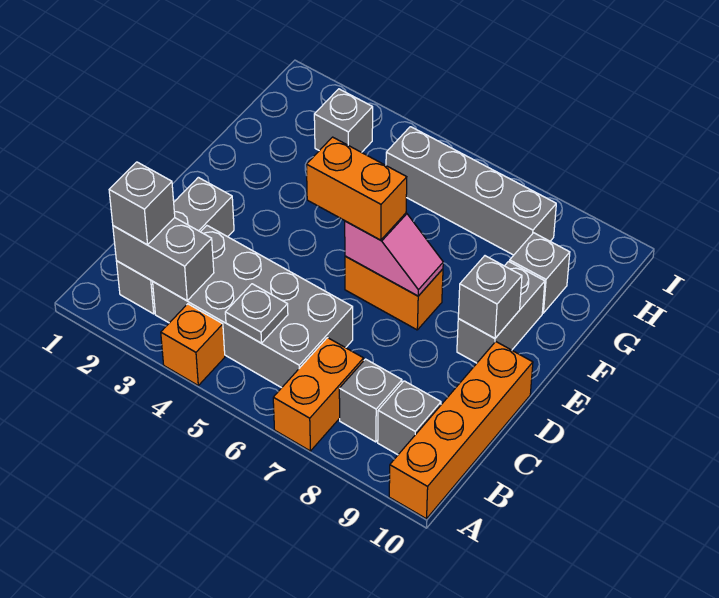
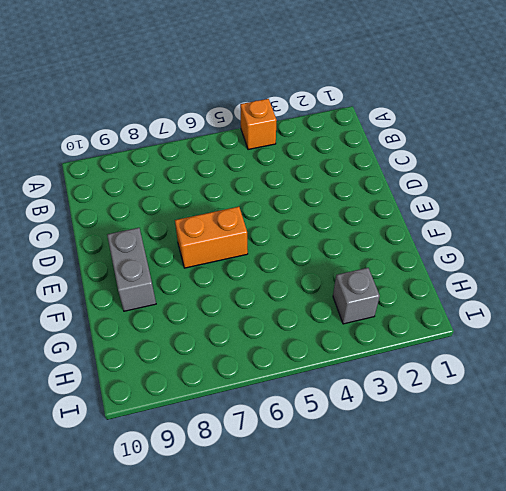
none -> orange brick A7:B7 level 1
none -> orange brick A10:D10 level 1
none -> grey brick B2:D2 level 1

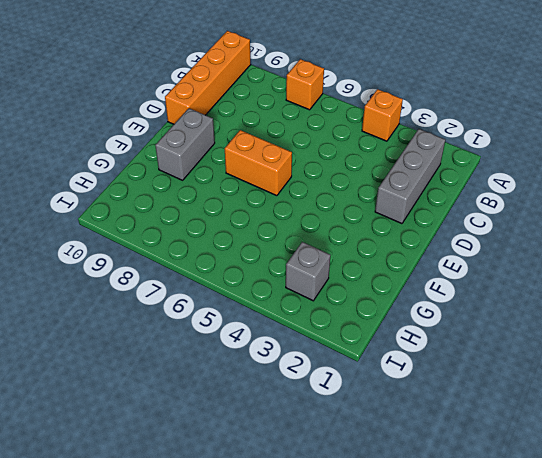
orange brick A7 level 1 -> orange brick A7:B7 level 1
none -> grey brick B3:C6 level 1
none -> grey brick B8 level 1
none -> grey brick B9 level 1

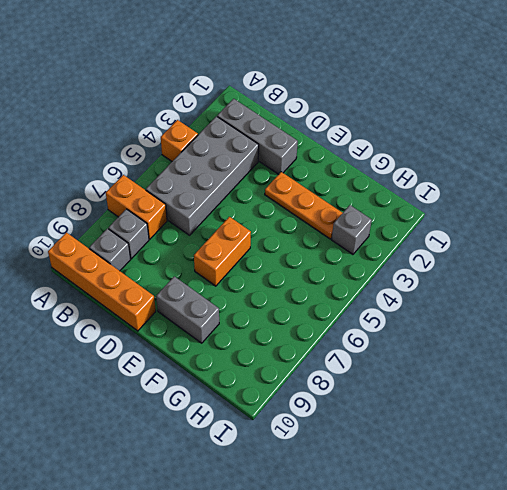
orange plate E3:G3 level 1 -> none
none -> grey brick G9 level 1
none -> grey brick H5:H8 level 1
none -> grey brick B2:B3 level 2

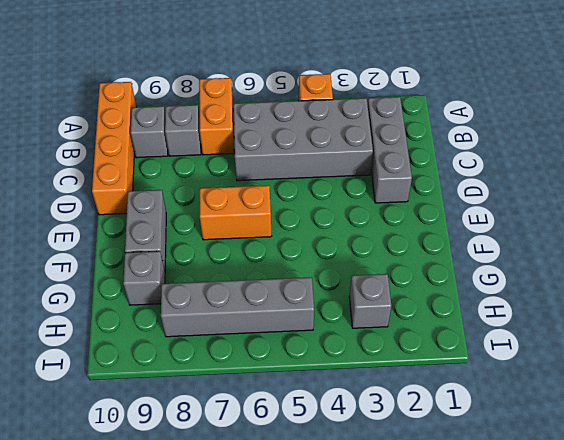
none -> grey brick B2:B3 level 2
none -> grey plate B5 level 2
none -> pink slope E6:E7 level 2 top 6

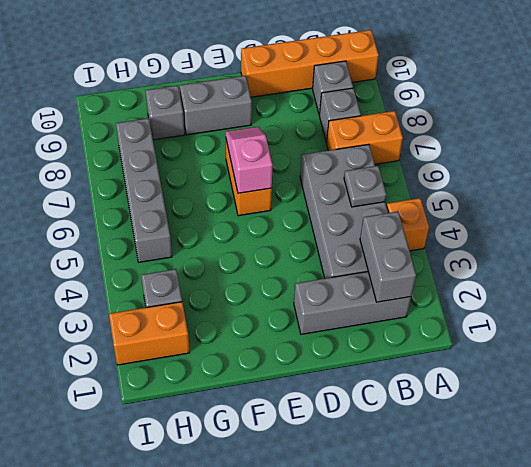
orange brick H2:I2 level 1 -> orange brick E5:E6 level 3
none -> grey brick E9 level 2
none -> grey brick B2 level 3

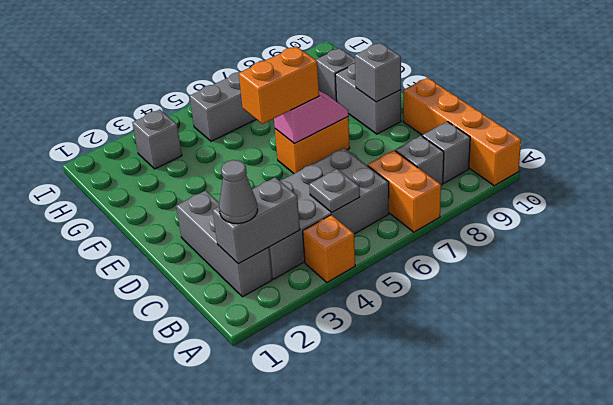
grey cone B2 level 3 -> grey brick B2 level 3

